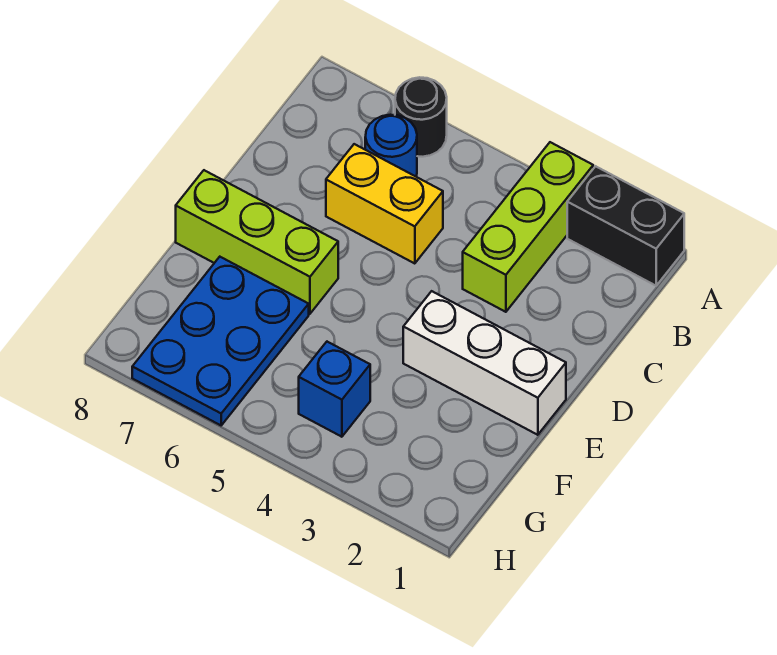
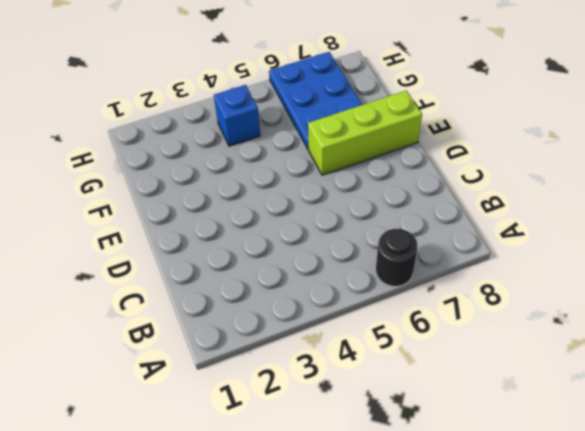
none -> black brick A1:A2 level 1
none -> lime brick A3:C3 level 1

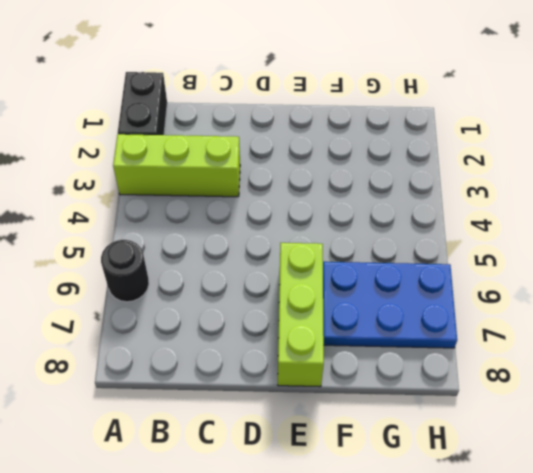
none -> blue round brick B6 level 1
none -> yellow brick C5:C6 level 1

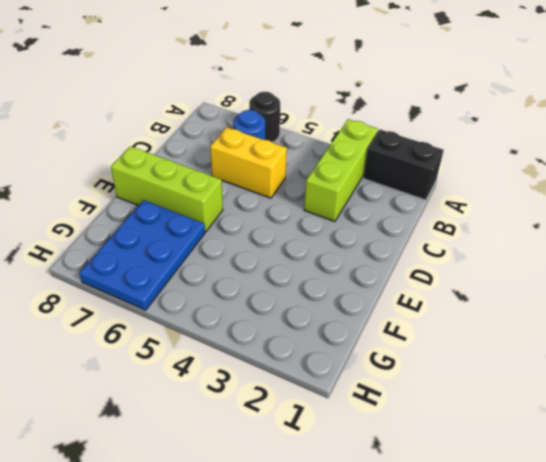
none -> white brick E1:E3 level 1
none -> blue brick G4 level 1

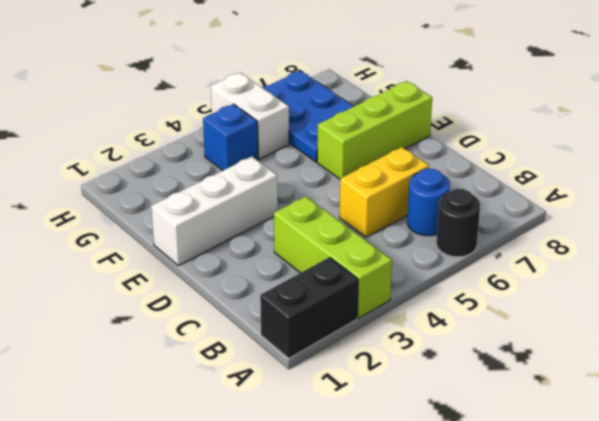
white brick G5:H5 level 1 -> none

